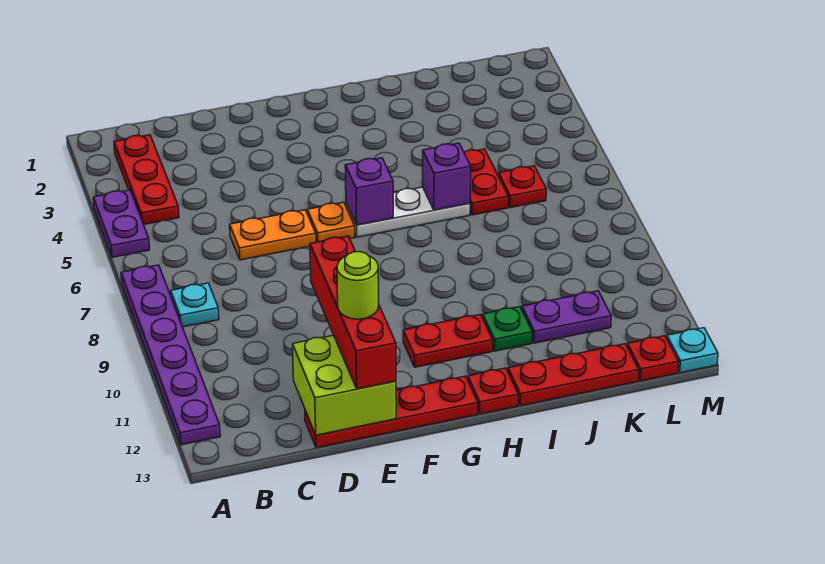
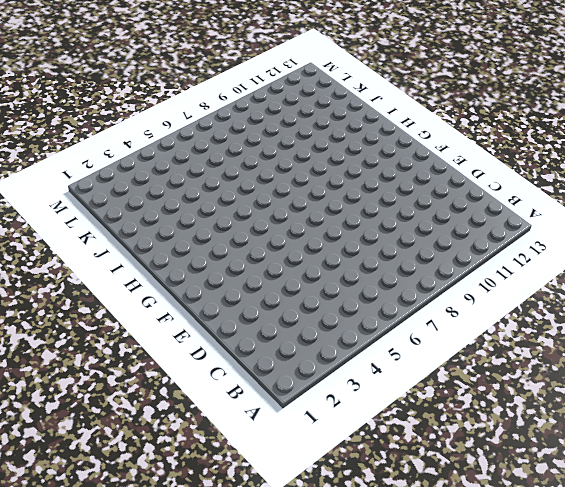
none -> purple plate A4:A5 level 1
none -> purple plate A7:A12 level 1
none -> red plate B2:B4 level 1

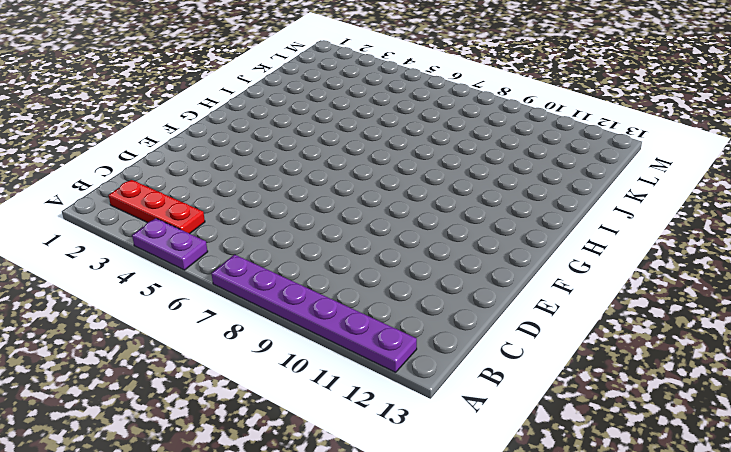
none -> cyan plate B8 level 1
none -> orange plate D6:E6 level 1
none -> red plate D13:G13 level 1

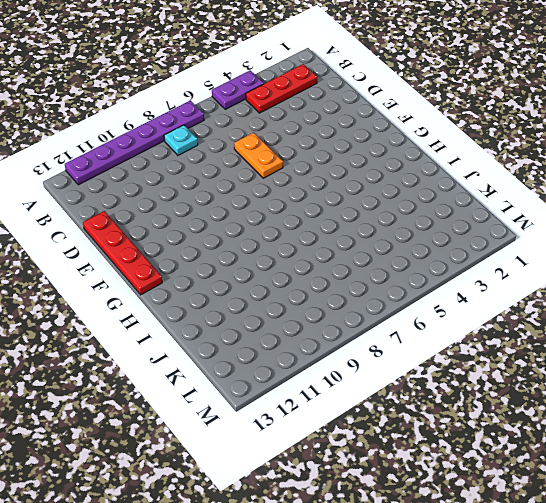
none -> orange plate F6 level 1
none -> white plate G6:I6 level 1
none -> red plate G11:H11 level 1

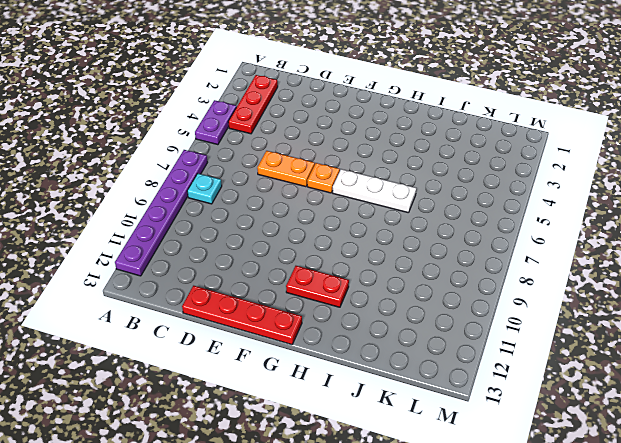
none -> red plate H13 level 1
none -> green plate I11 level 1
none -> red plate I13:K13 level 1

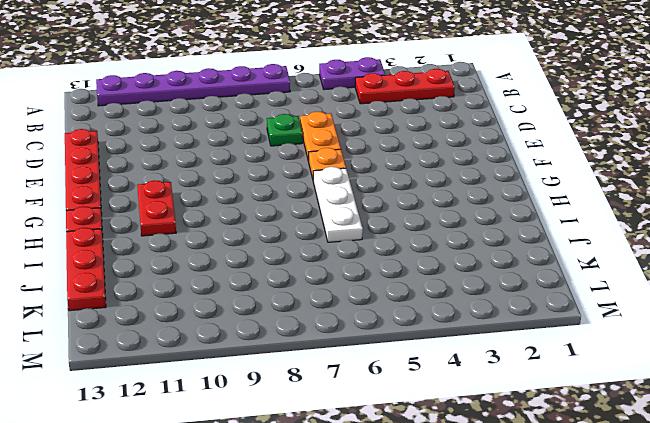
green plate D7 level 1 -> green plate I11 level 1
none -> cyan plate B8 level 1
none -> red plate J5:J6 level 1
none -> purple plate J11:K11 level 1

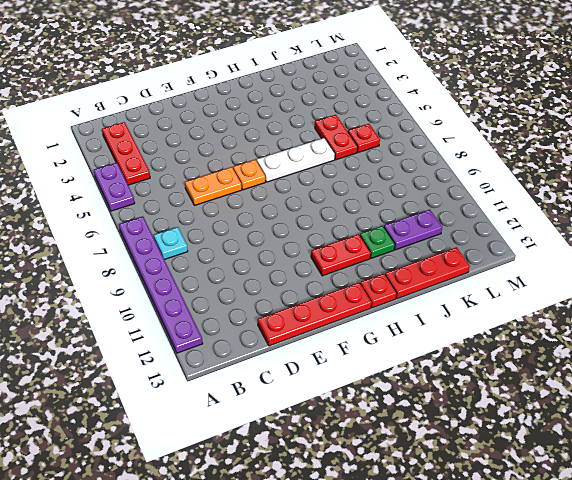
none -> red plate L13 level 1
none -> cyan plate M13 level 1
none -> lime brick D12:E13 level 2

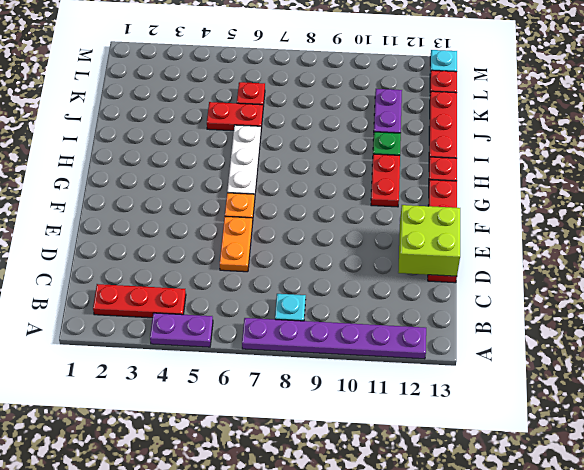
none -> purple brick G6 level 2
none -> purple brick I6 level 2
none -> red brick E10:E13 level 3

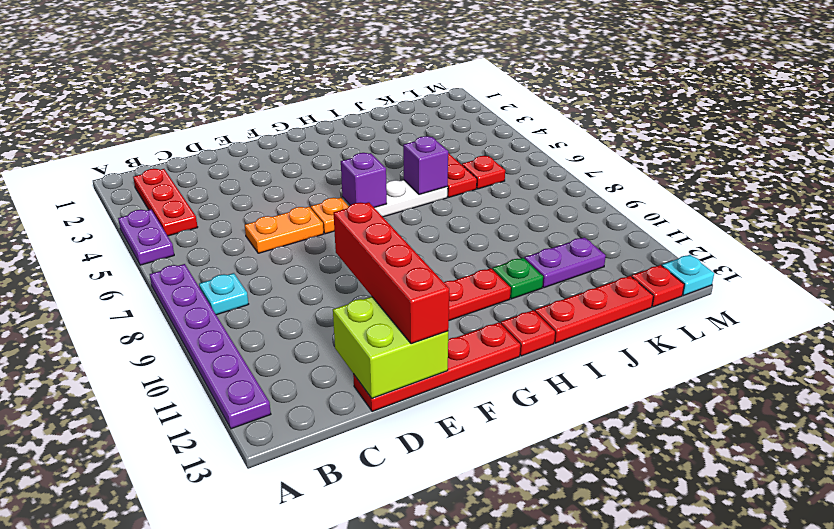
none -> lime round brick E12 level 4

